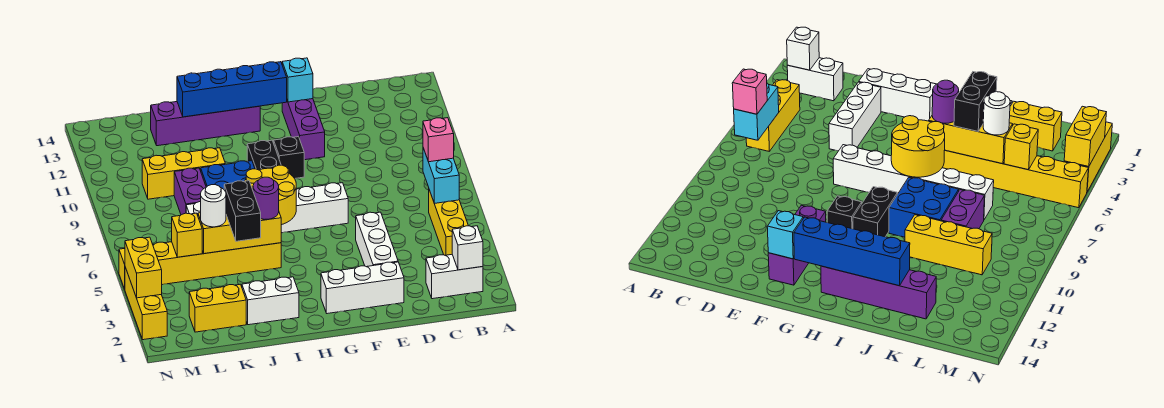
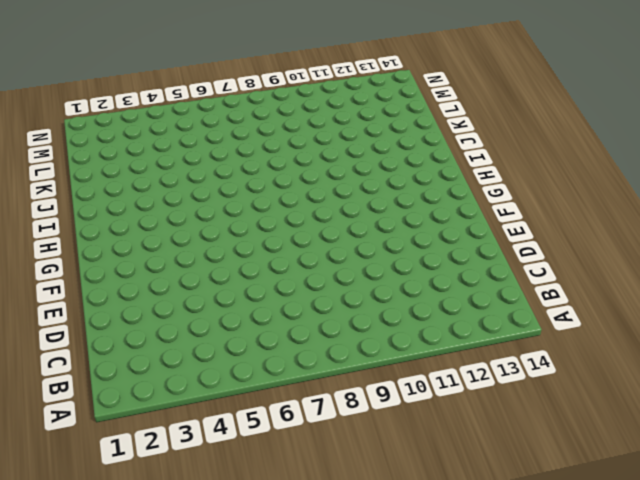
none -> white brick B2:C2 level 1
none -> yellow brick B4:B6 level 1
none -> white brick E2:G2 level 1

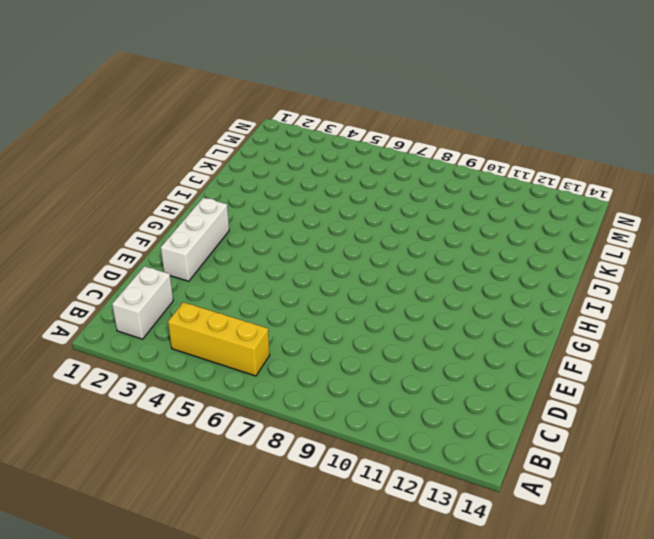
none -> white brick E3:E5 level 1
none -> white brick F7:K7 level 1
none -> purple brick F11:F13 level 1

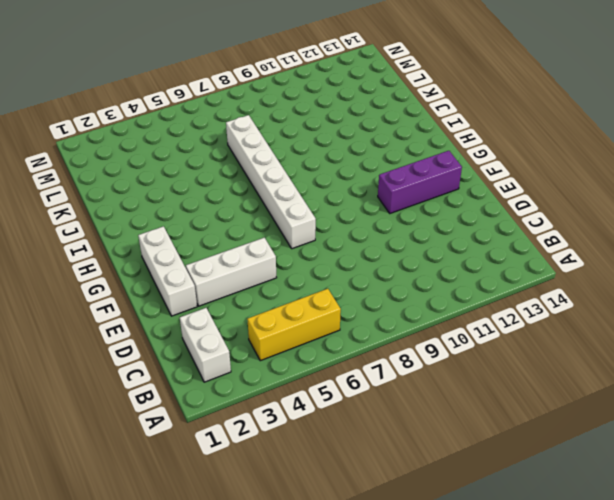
none -> black brick G10 level 1
none -> black brick H9:H10 level 1
none -> purple brick H13:K13 level 1

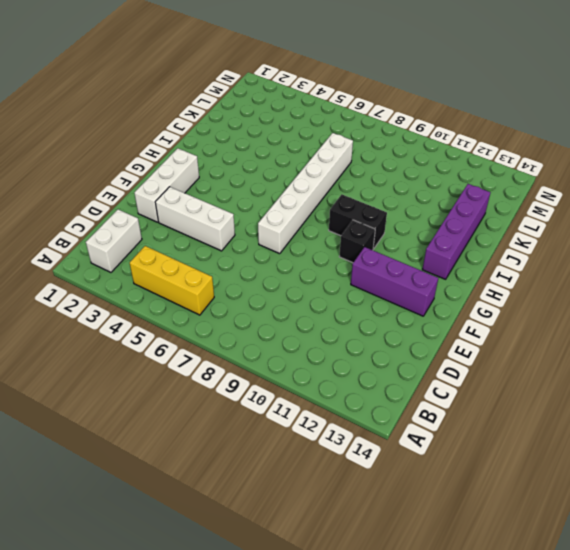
none -> white brick I2:J2 level 1
none -> yellow brick I5:N5 level 1
none -> blue brick I8:J9 level 1

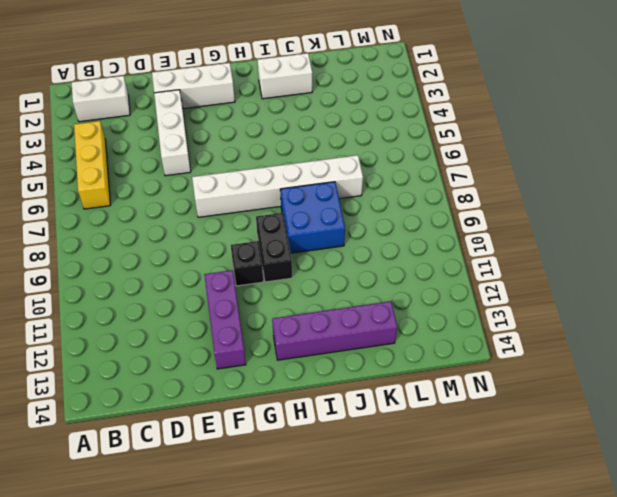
none -> yellow brick I5:N5 level 1
none -> yellow brick J10:L10 level 1
none -> yellow brick K2:L2 level 1

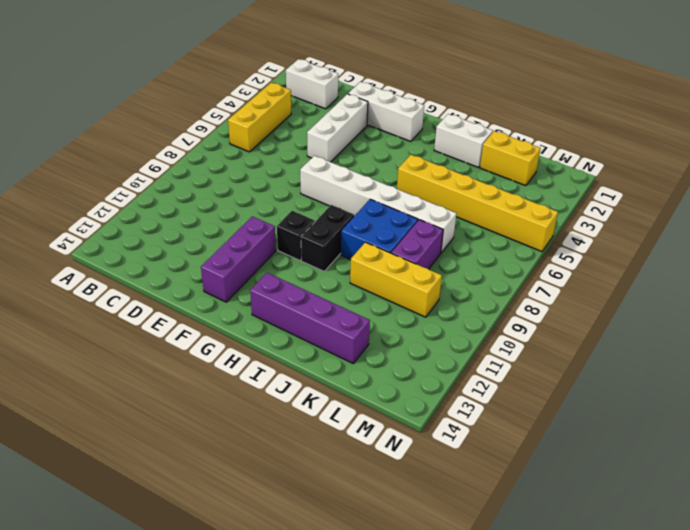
none -> yellow brick N2:N4 level 1
none -> white brick B2 level 2
none -> cyan brick B6:B7 level 2

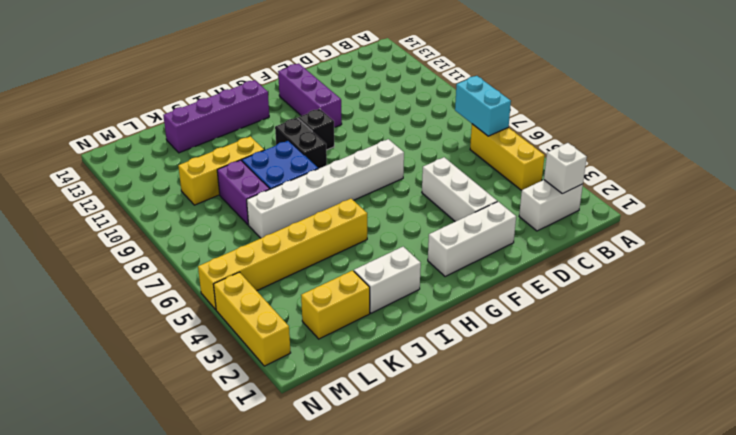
none -> cyan brick F13 level 2
none -> blue brick G13:J13 level 2
none -> yellow round brick H6:I7 level 2

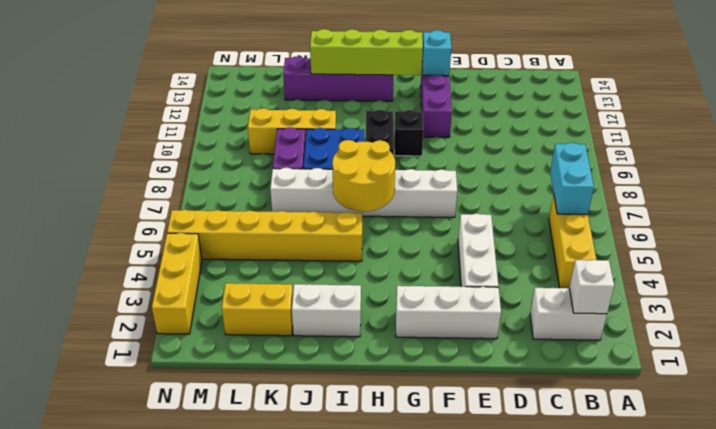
lime brick G13:J13 level 2 -> blue brick G13:J13 level 2
none -> yellow brick I5:K5 level 2
none -> yellow brick L5 level 2
none -> yellow brick N3:N4 level 2

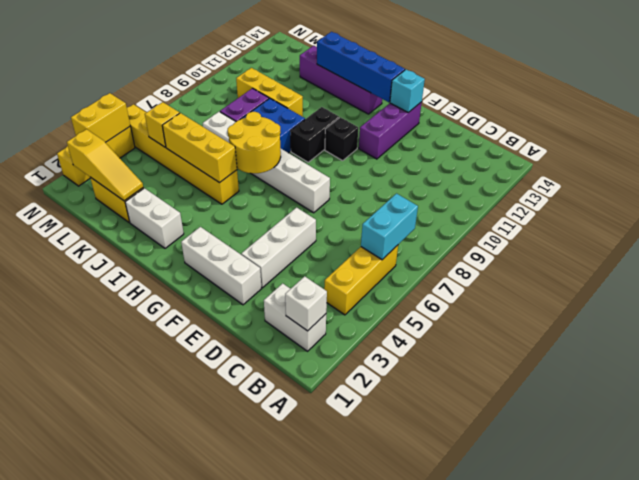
yellow slope K2:M2 level 2 top M -> none
none -> pink brick B7 level 3
none -> purple round brick I5 level 3
none -> black brick J4:J5 level 3

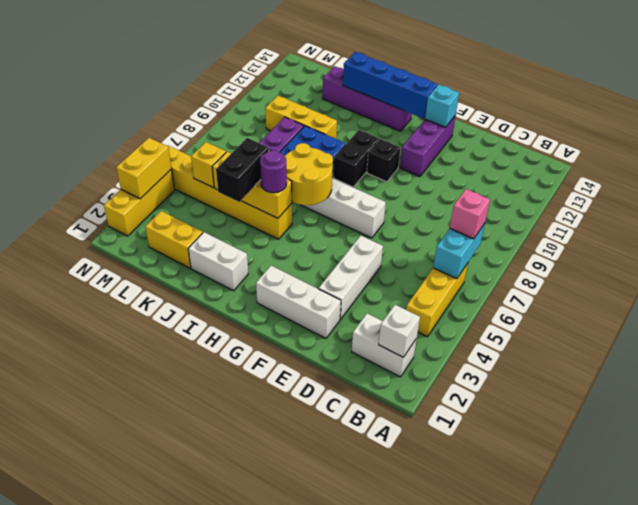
none -> white round brick K5 level 3

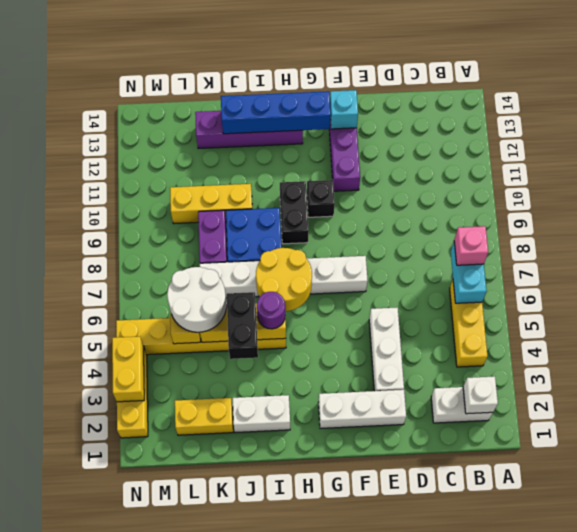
white round brick K5:L6 level 3 -> white round brick K5 level 3

